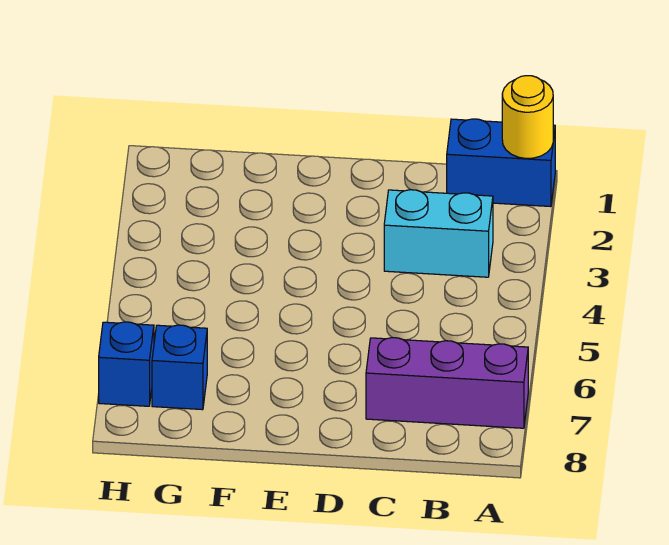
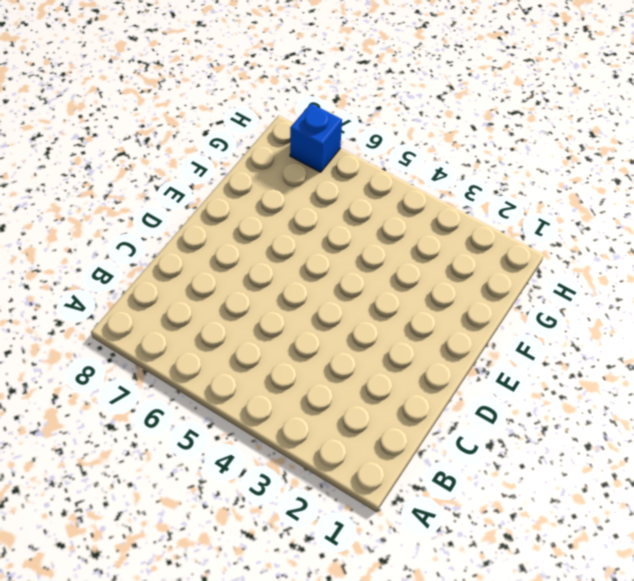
none -> blue brick A1:B1 level 1
none -> purple brick A7:C7 level 1

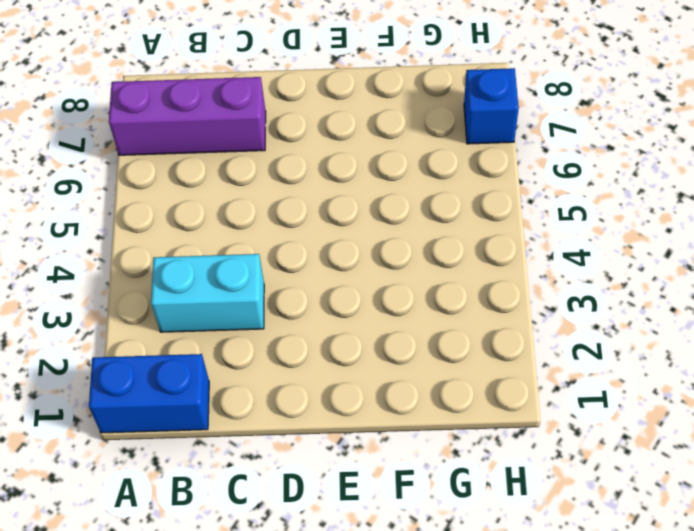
none -> blue brick G7 level 1
none -> yellow round brick A1 level 2

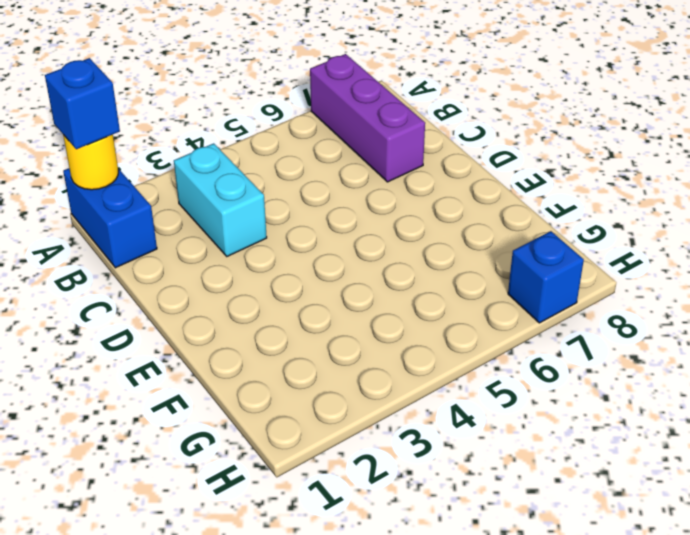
blue brick A1 level 3 -> blue brick G7 level 1

